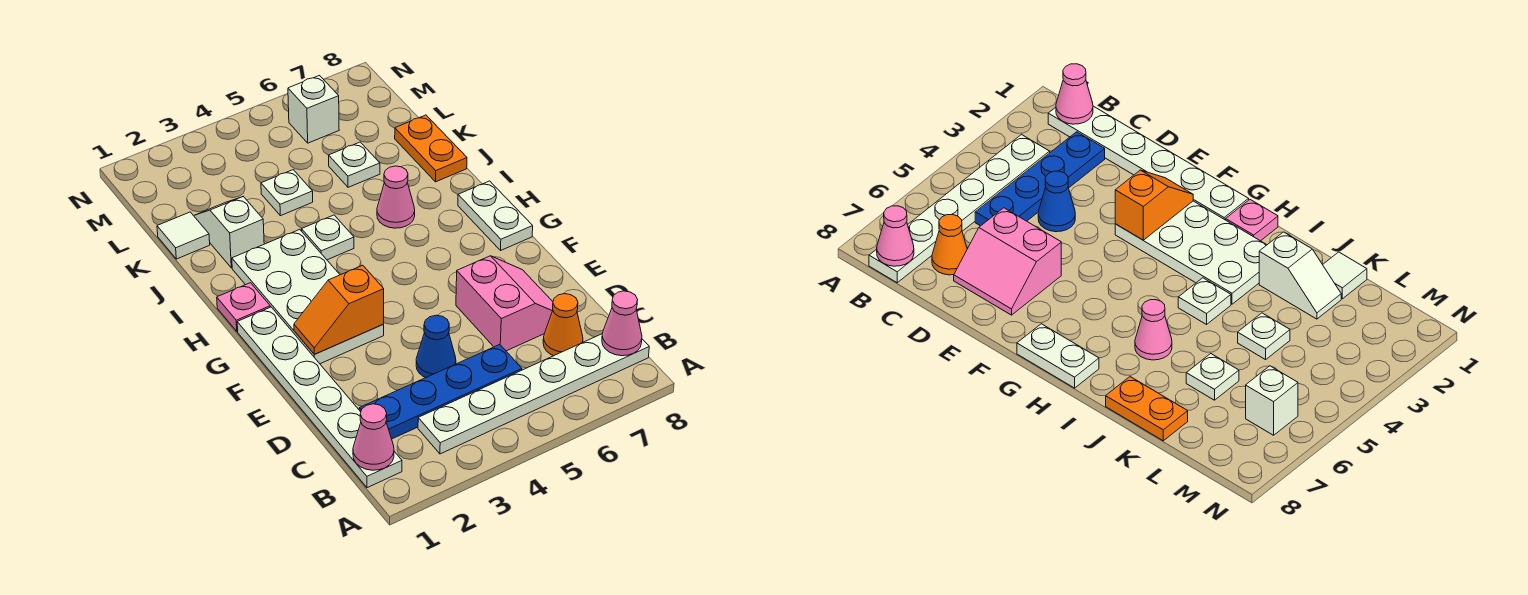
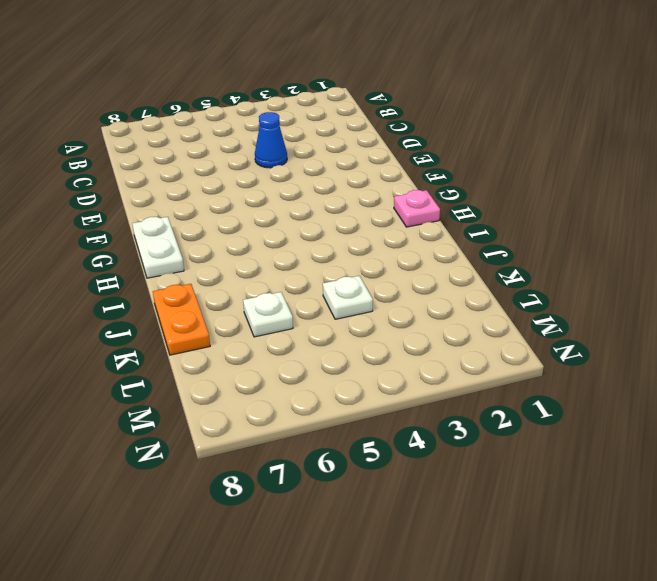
none -> white plate B1:G1 level 1
none -> white plate B3:B8 level 1
none -> blue plate C2:C5 level 1

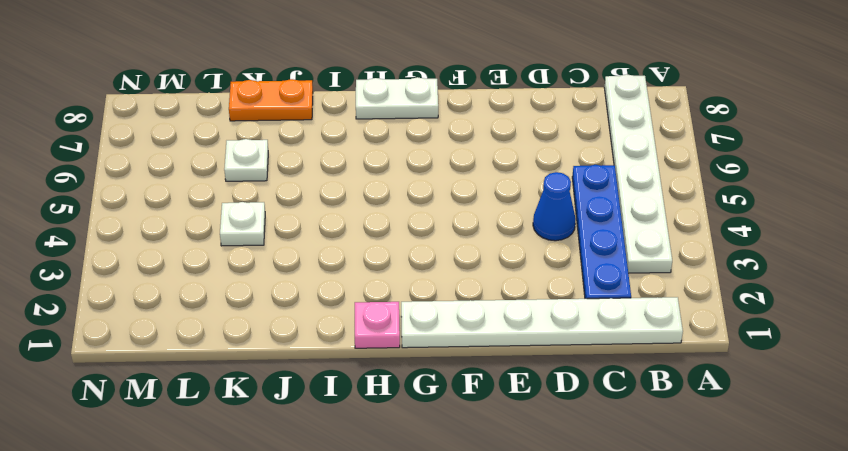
none -> orange cone C7 level 1
none -> pink slope D6:E7 level 1 top 6
none -> white plate F2:I3 level 1

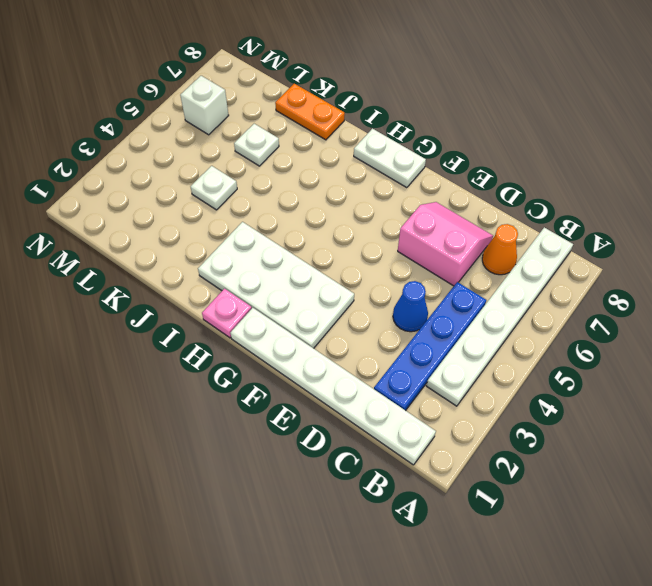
none -> white plate I4 level 1
none -> pink cone I6 level 1
none -> white slope J2:K2 level 1 top J

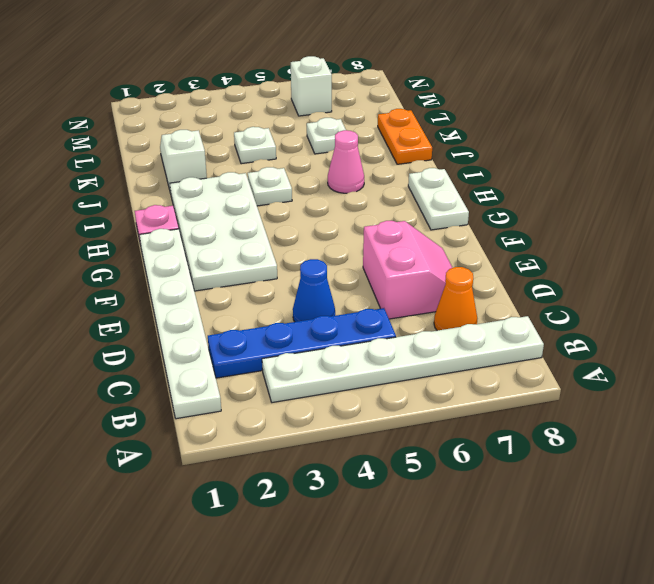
none -> white tile K1 level 1
none -> pink cone B1 level 2
none -> pink cone B8 level 2

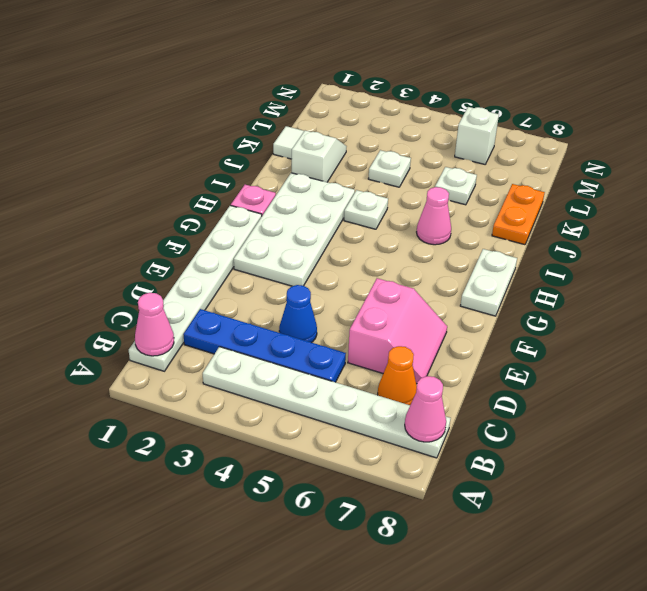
none -> orange slope F2:F3 level 2 top 3

